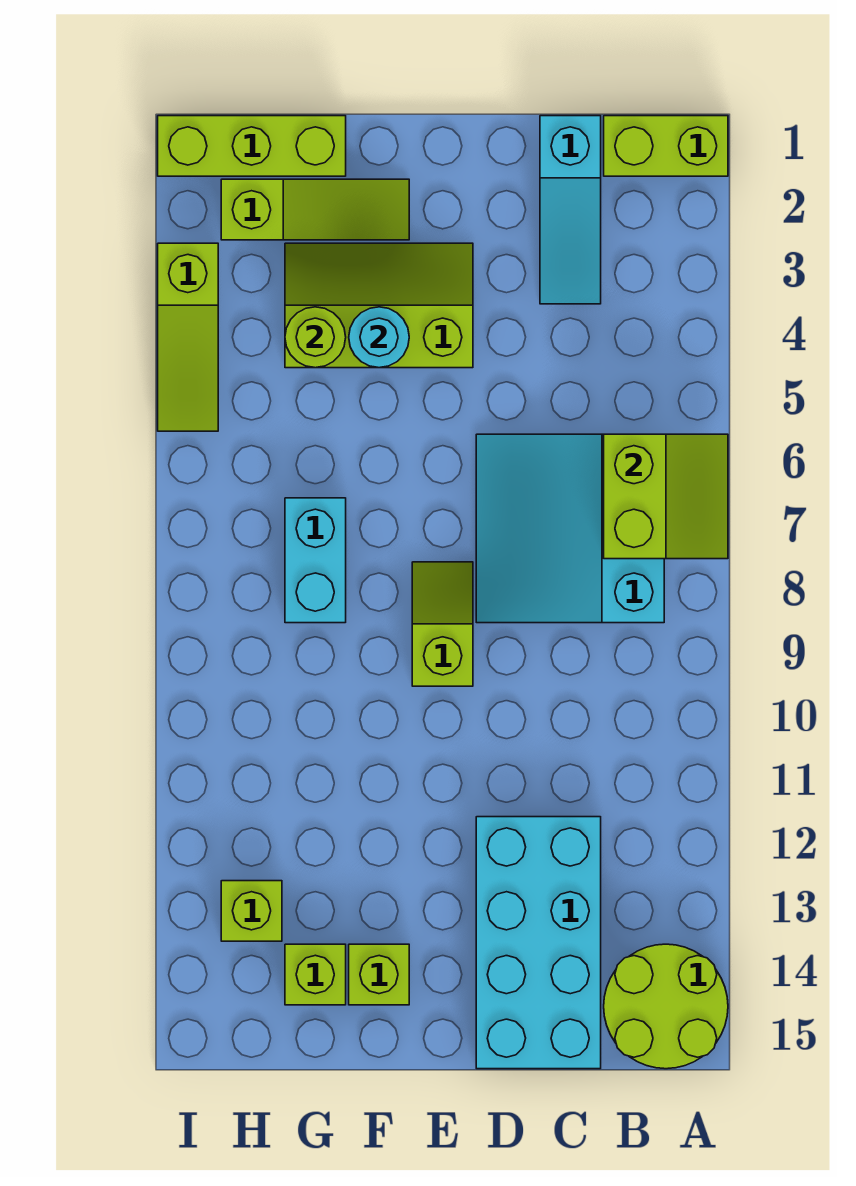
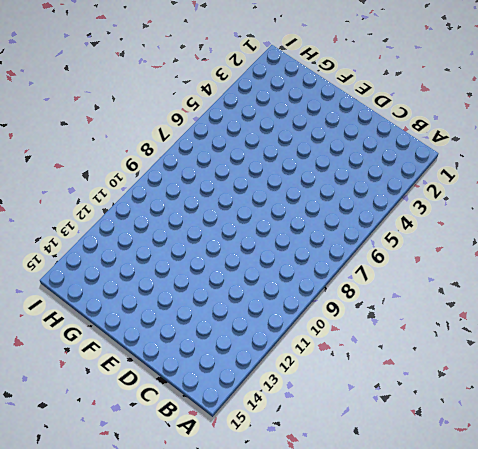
none -> lime brick A1:B1 level 1
none -> lime round brick A14:B15 level 1
none -> cyan slope B6:D8 level 1 top B

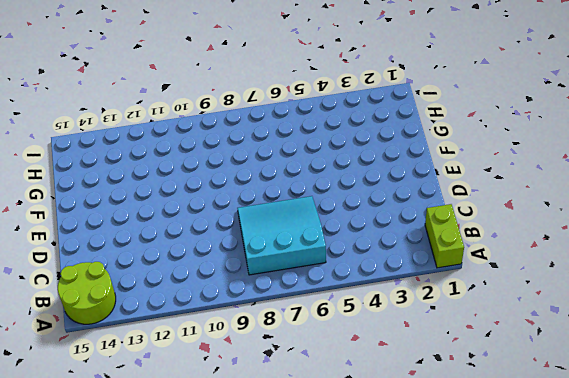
none -> cyan slope C1:C3 level 1 top 1
none -> cyan brick C12:D15 level 1
none -> lime slope E3:G4 level 1 top 4

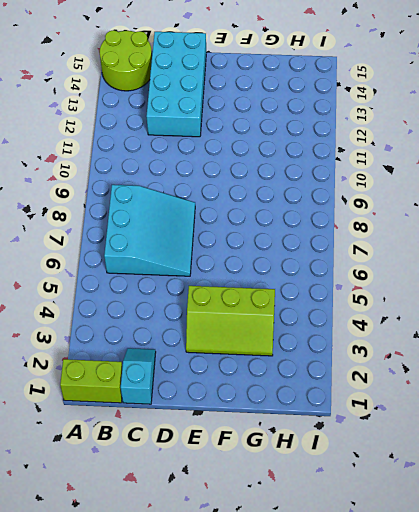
cyan slope C1:C2 level 1 top 1 -> cyan slope C1:C3 level 1 top 1
none -> lime slope E8:E9 level 1 top 9
none -> lime slope F2:H2 level 1 top H
none -> lime brick F14 level 1

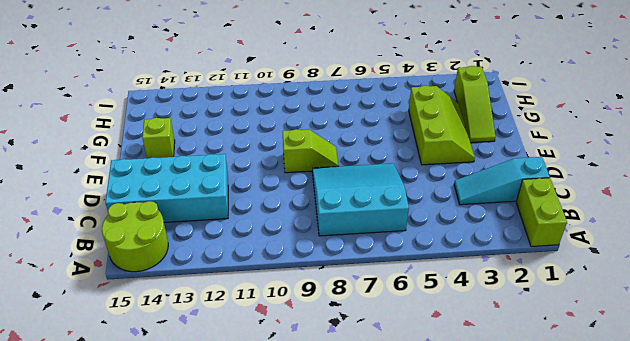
none -> lime brick G1:I1 level 1
none -> cyan brick G7:G8 level 1
none -> lime brick G14 level 1

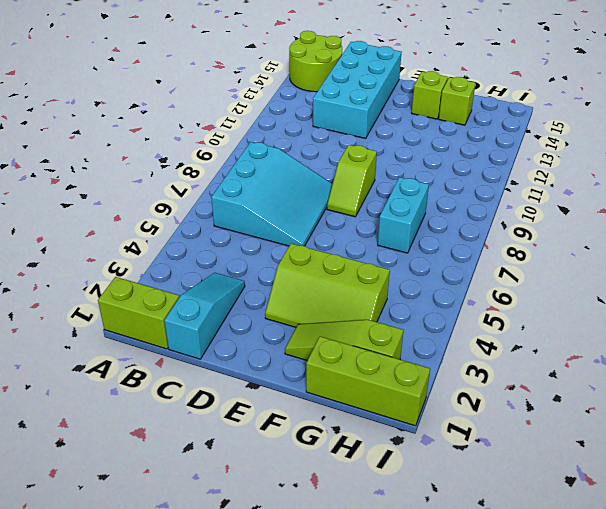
none -> lime brick H13 level 1
none -> lime slope I3:I5 level 1 top 3
none -> lime slope A6:B7 level 2 top B

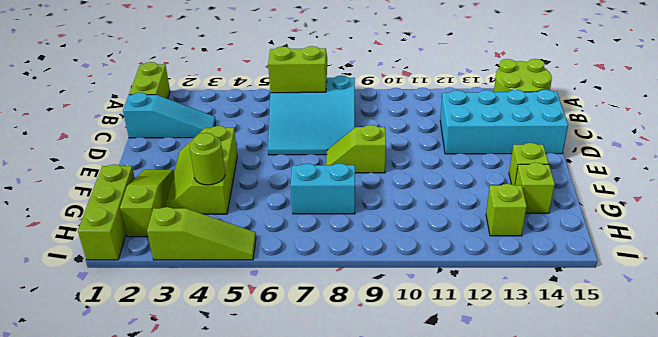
none -> cyan round brick F4 level 2

